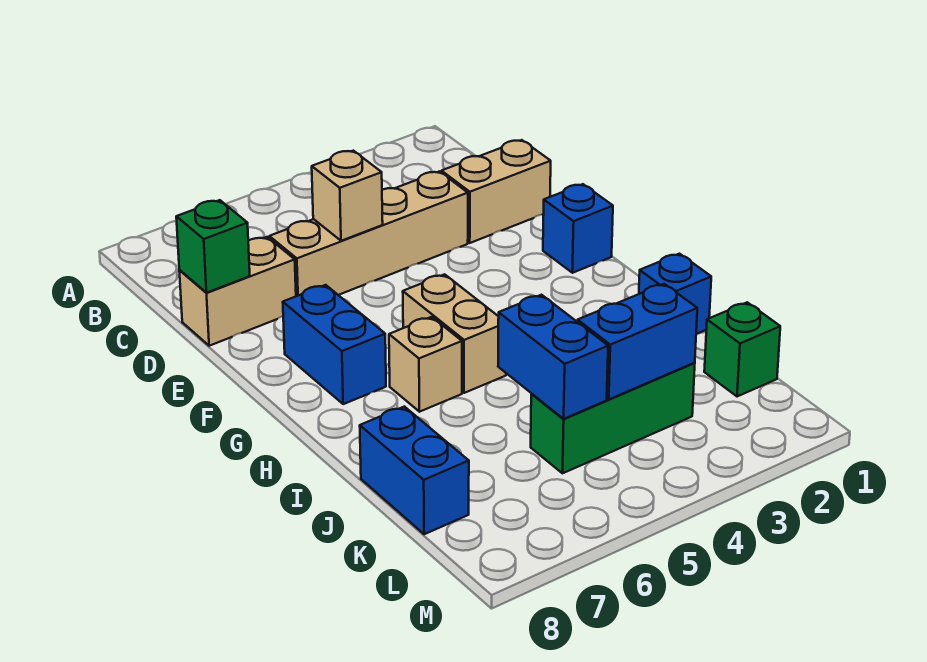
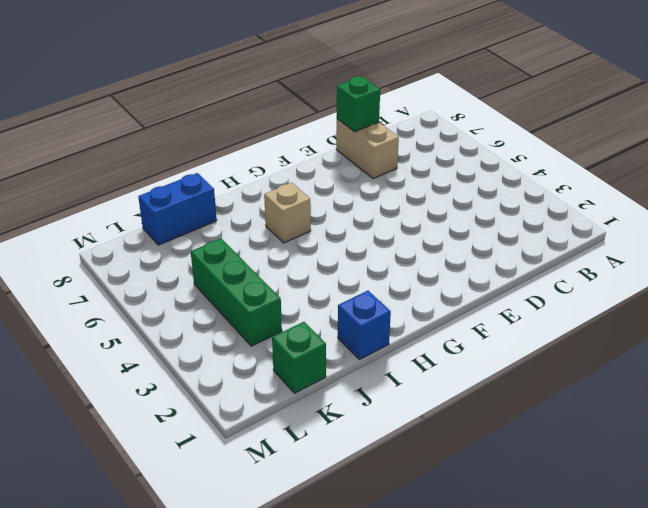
none -> tan brick D1:D2 level 1
none -> tan brick D3:D6 level 1
none -> blue brick F1 level 1

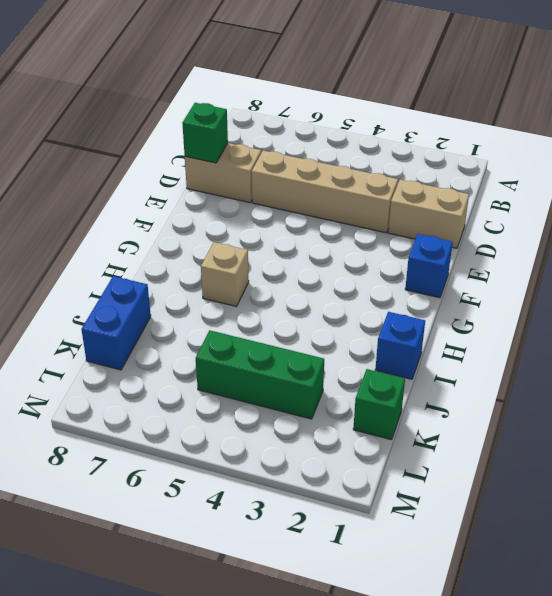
none -> blue brick F7:G7 level 1
none -> tan brick G5:H5 level 1
none -> tan brick D5 level 2

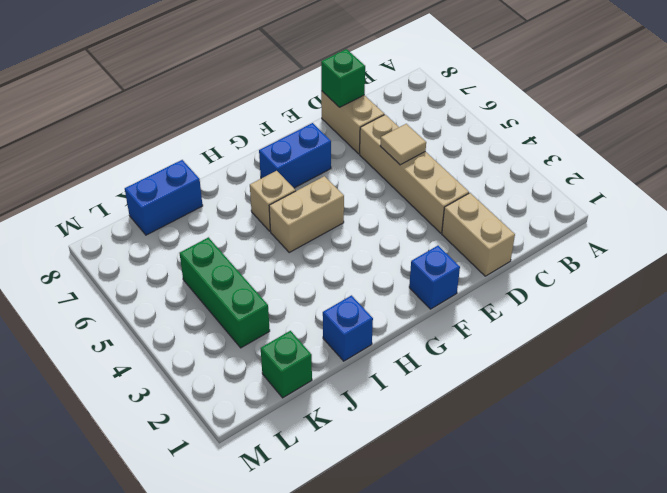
tan tile D5 level 2 -> tan brick D5 level 2
none -> blue brick J5:K5 level 2
none -> blue brick K3:K4 level 2

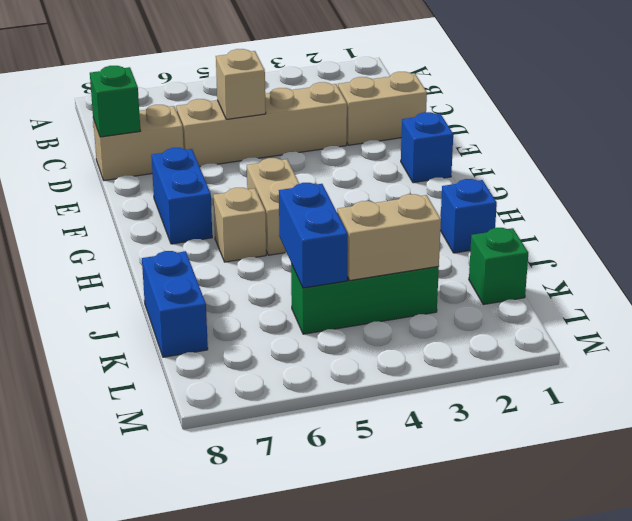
tan brick K3:K4 level 2 -> blue brick K3:K4 level 2

